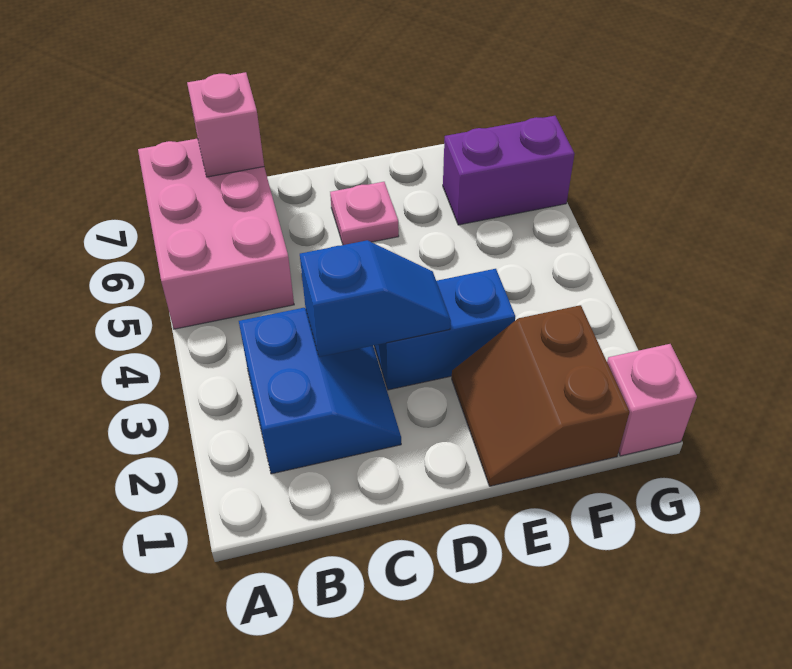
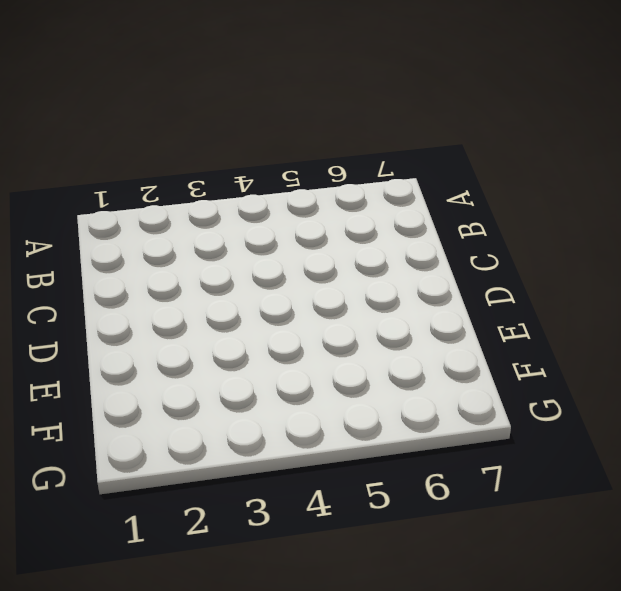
none -> pink brick A5:B7 level 1
none -> blue slope B2:C3 level 1 top B

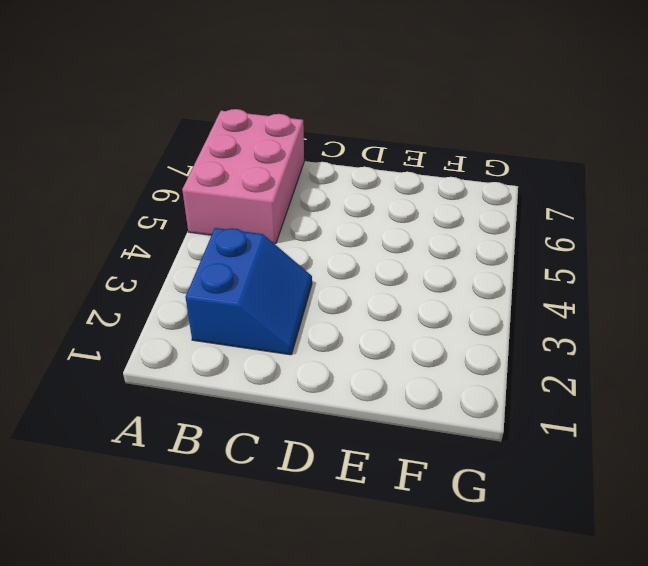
none -> blue brick D3:E3 level 1
none -> pink plate D6 level 1

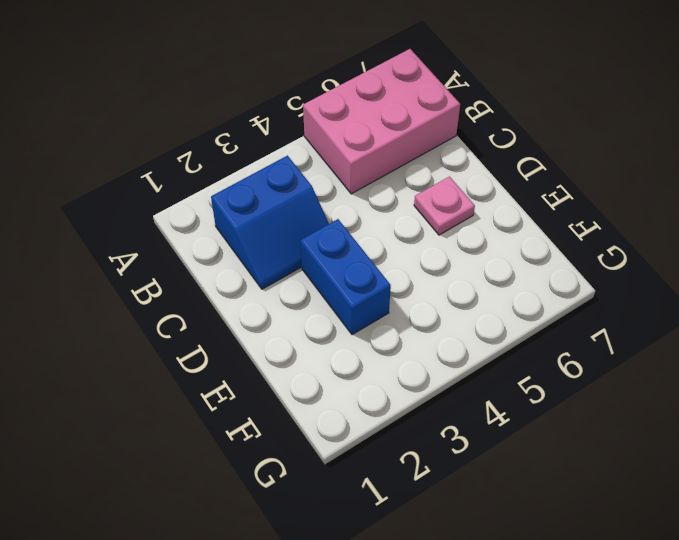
none -> brown slope E1:F2 level 1 top F
none -> purple brick F6:G6 level 1

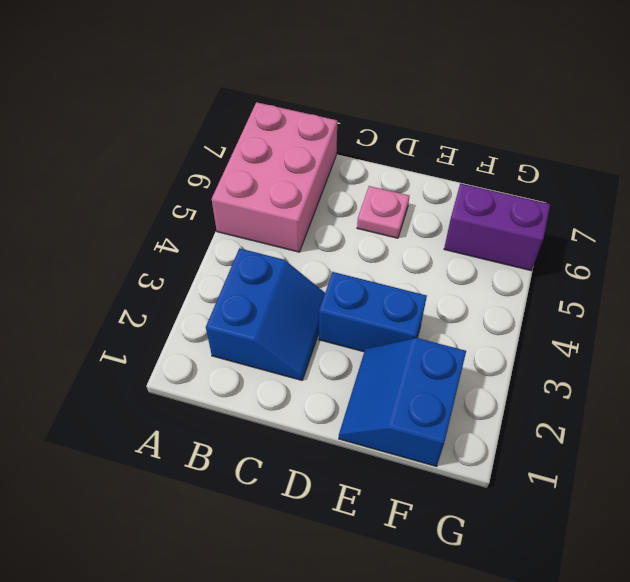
blue slope E1:F2 level 1 top F -> brown slope E1:F2 level 1 top F
none -> pink brick G1 level 1
none -> pink brick B7 level 2

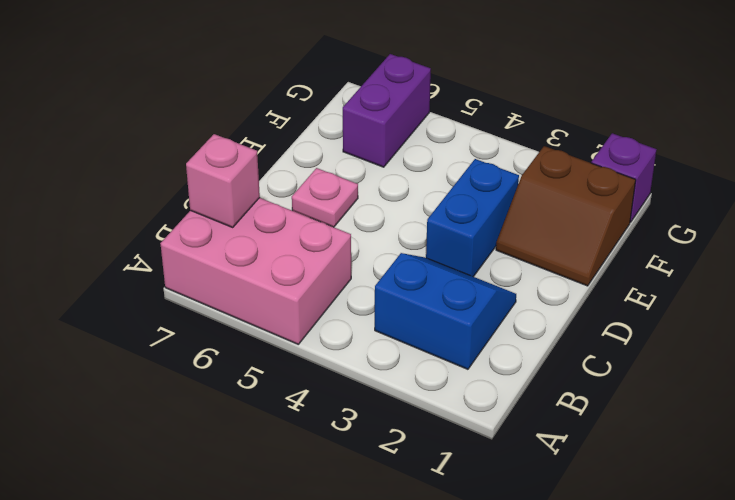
purple brick G1 level 1 -> pink brick G1 level 1
none -> blue slope C3:D3 level 2 top C

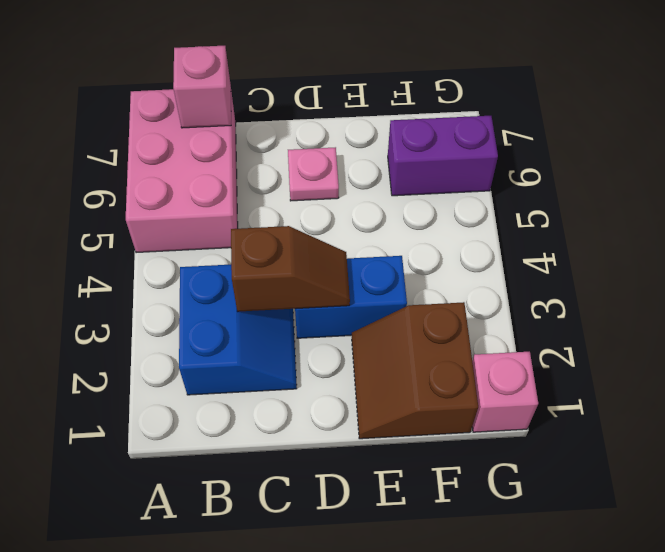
brown slope C3:D3 level 2 top C -> blue slope C3:D3 level 2 top C

